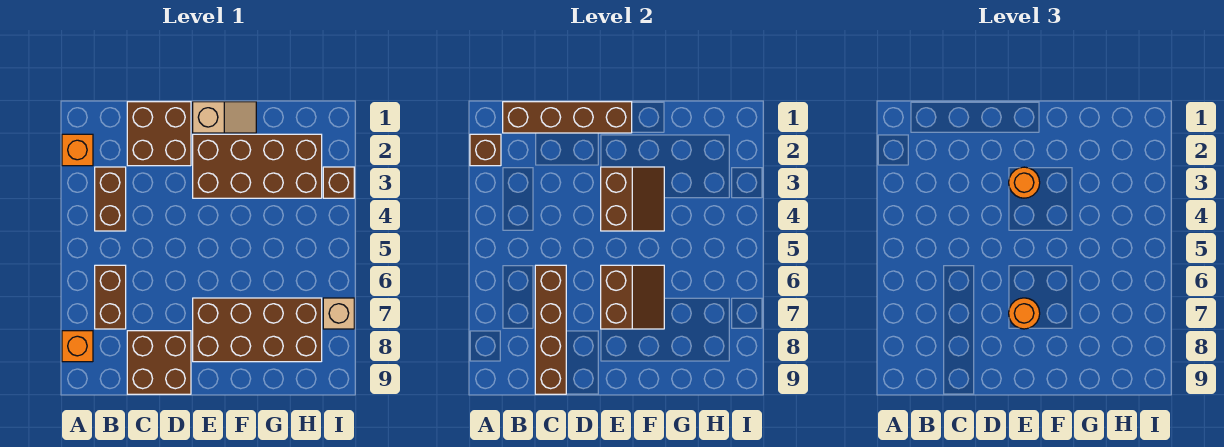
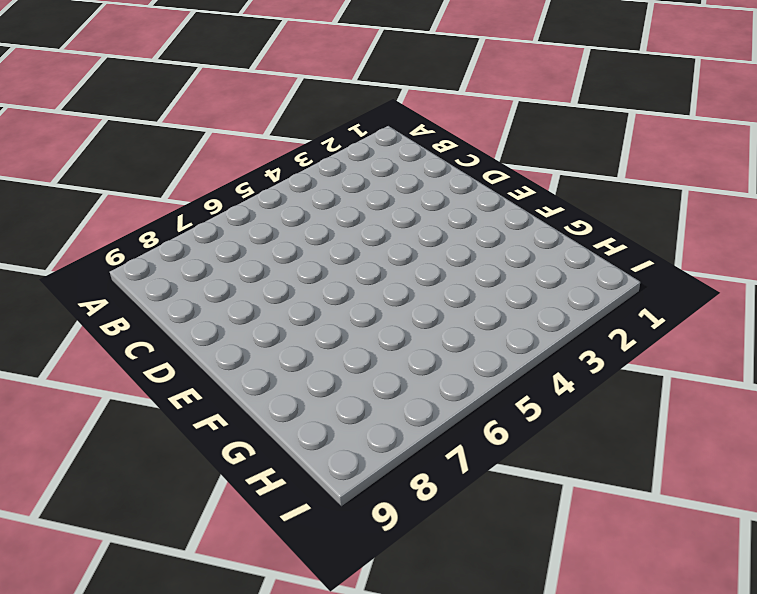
none -> orange brick A2 level 1
none -> orange brick A8 level 1
none -> brown brick B3:B4 level 1

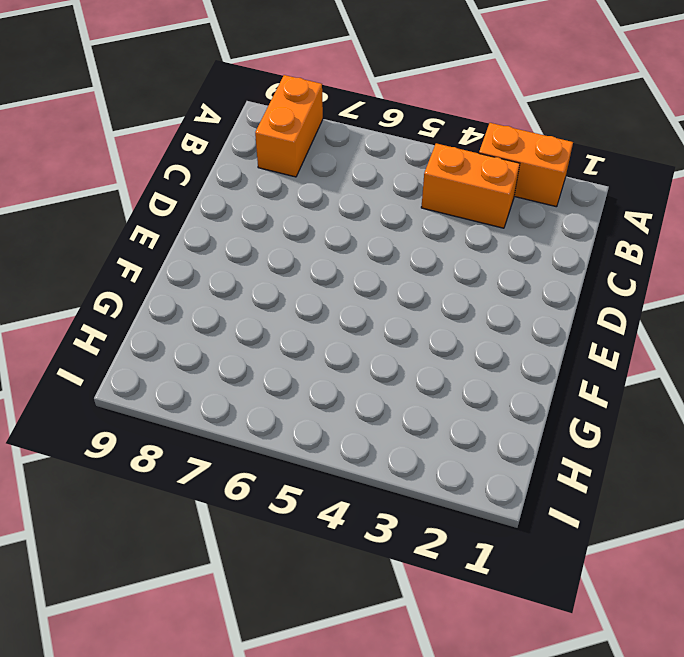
orange brick A2:A3 level 1 -> orange brick A2 level 1
orange brick A8:B8 level 1 -> orange brick A8 level 1
orange brick B3:B4 level 1 -> brown brick B3:B4 level 1
none -> brown brick B6:B7 level 1
none -> brown brick C1:D2 level 1
none -> brown brick C8:D9 level 1

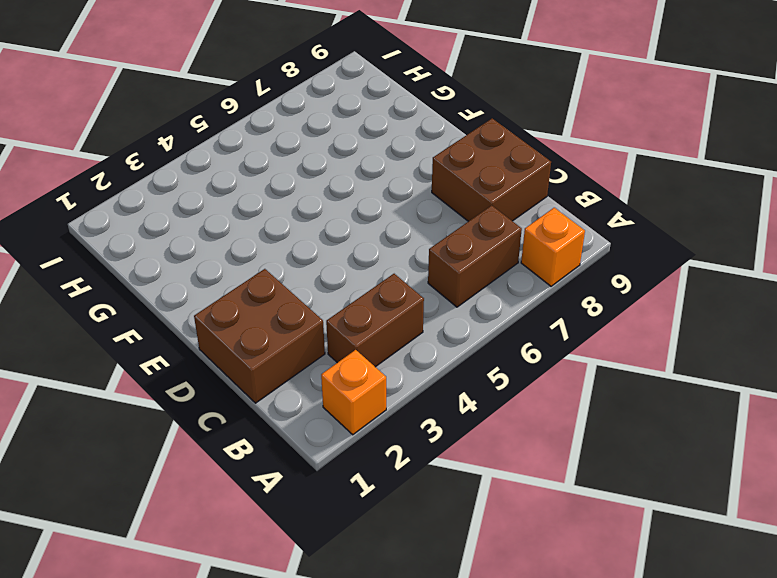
none -> tan slope E1:F1 level 1 top E
none -> brown brick E2:H3 level 1
none -> brown brick E7:H8 level 1

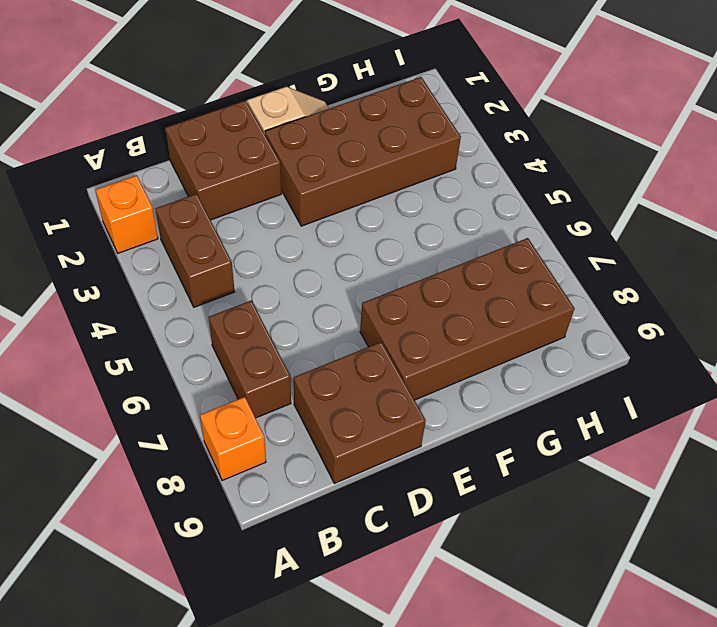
none -> brown brick I3 level 1
none -> tan brick I7 level 1
none -> brown brick A2 level 2

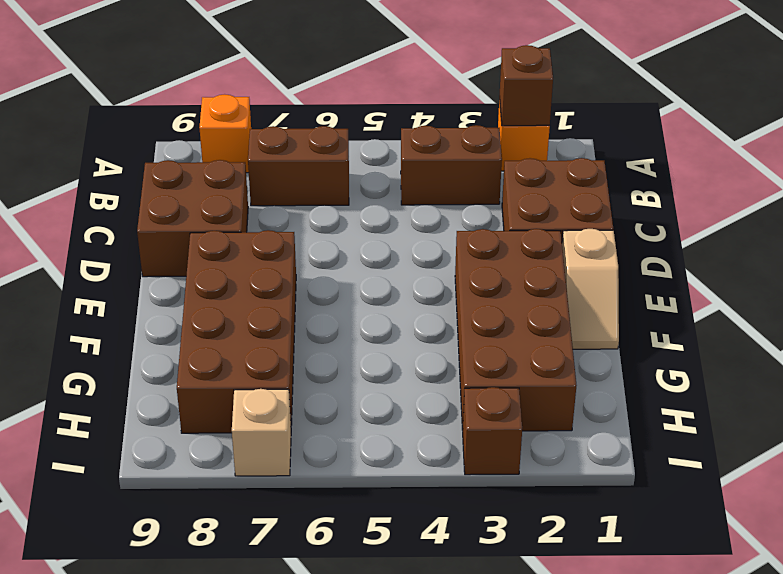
none -> brown brick B1:E1 level 2
none -> brown brick C6:C9 level 2
none -> brown slope E3:F4 level 2 top E

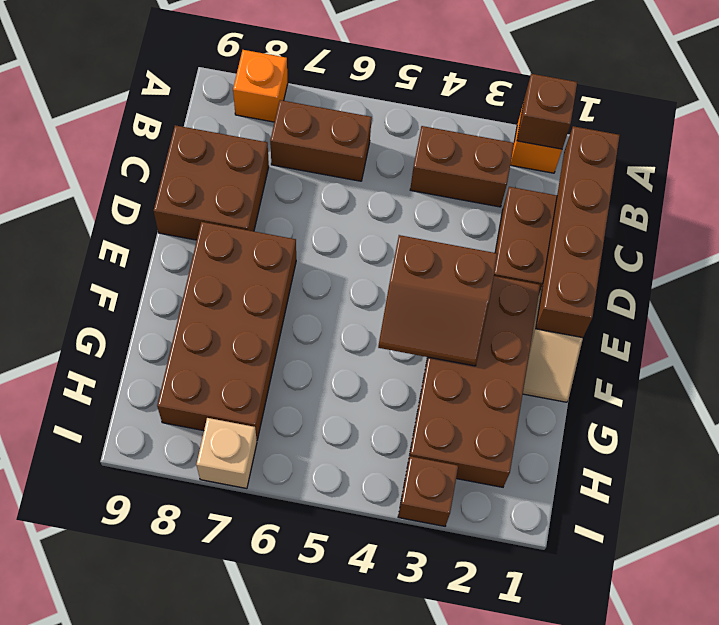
none -> brown brick C6:C9 level 2
none -> brown slope E6:F7 level 2 top E
none -> orange round brick E3 level 3

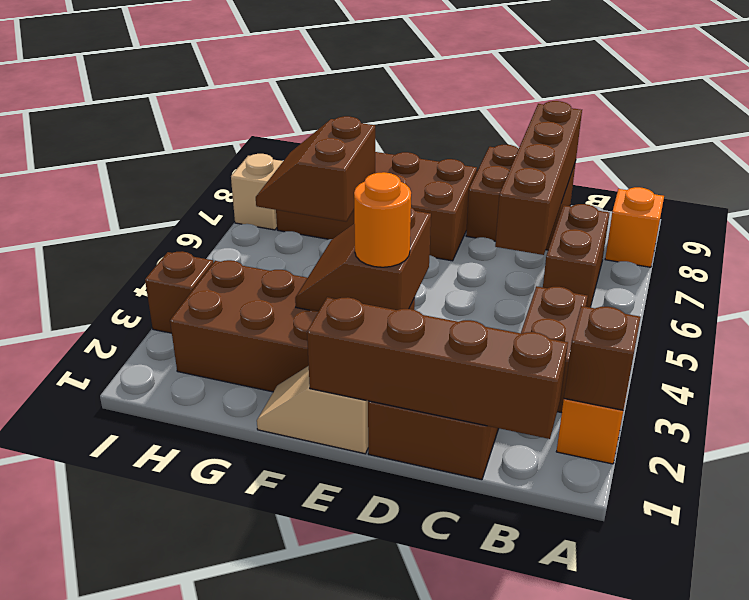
brown slope G6:H7 level 2 top G -> brown slope E6:F7 level 2 top E
none -> orange round brick E7 level 3

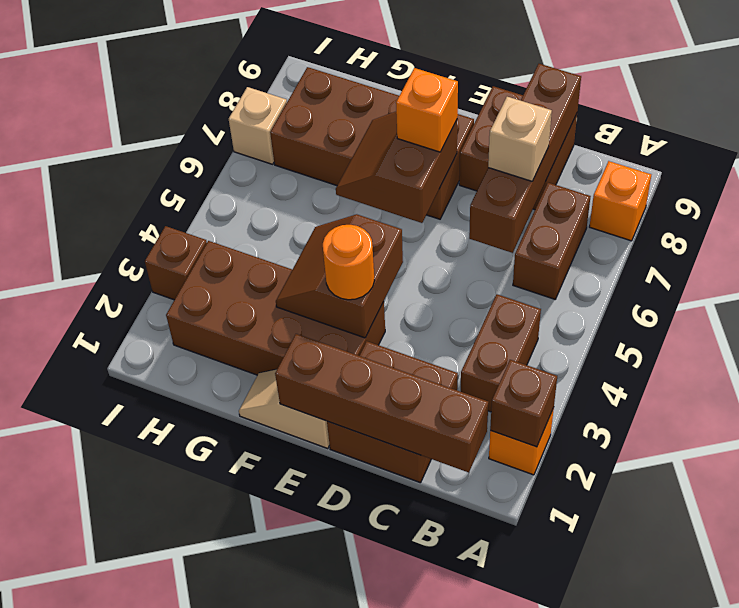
tan brick C7 level 3 -> none
orange brick E7 level 3 -> orange round brick E7 level 3

